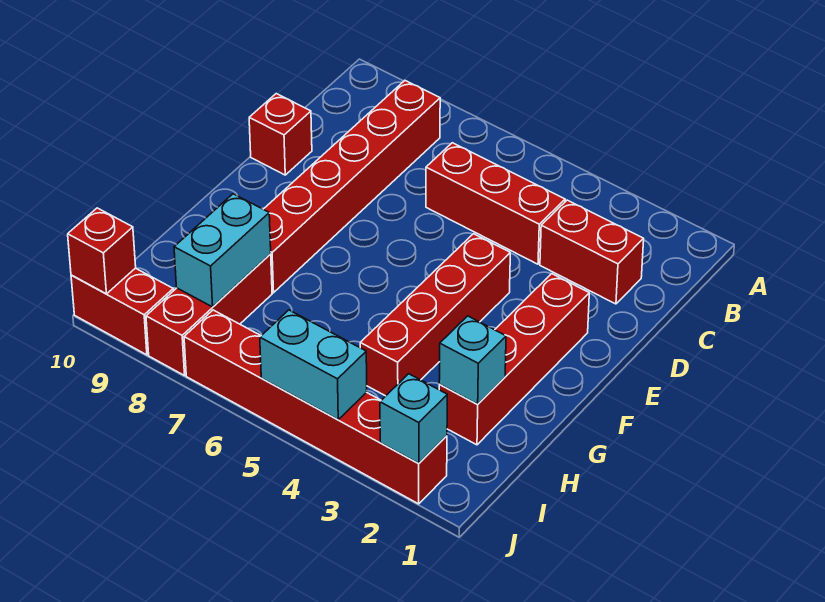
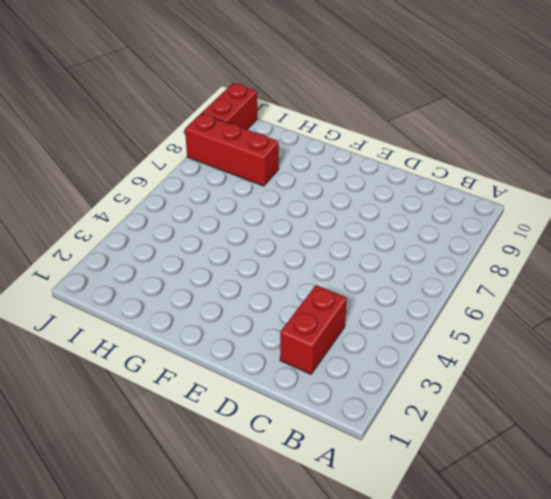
none -> red brick B8:G8 level 1
none -> red brick C4:C6 level 1
none -> red brick D10 level 1

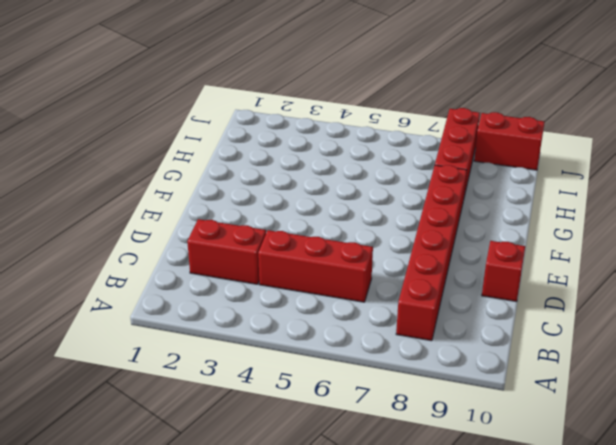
none -> red brick E2:H2 level 1
none -> red brick E4:H4 level 1
none -> red brick J2:J7 level 1

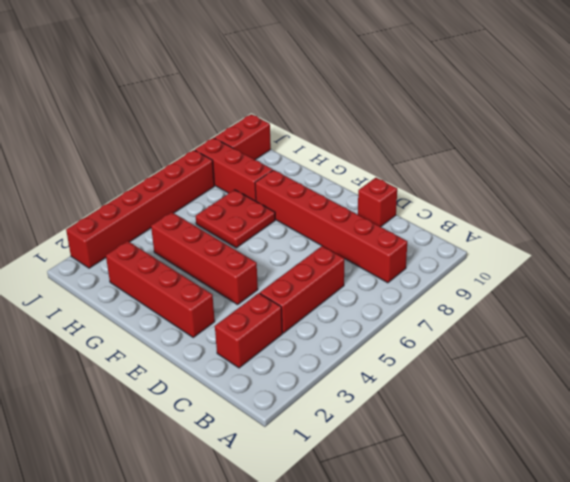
red plate G6:H7 level 1 -> none
none -> cyan brick H2 level 2
none -> cyan brick H8:I8 level 2
none -> cyan brick J2 level 2

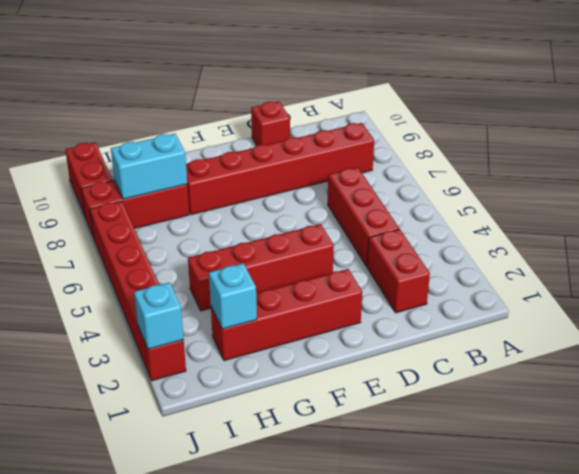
none -> cyan brick J4:J5 level 2
none -> red brick J10 level 2

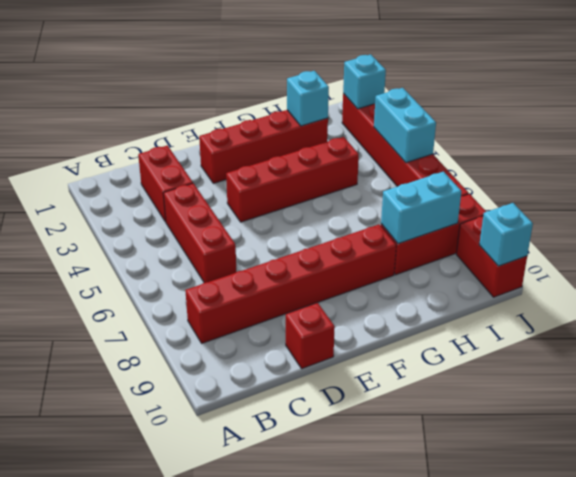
cyan brick J10 level 2 -> red brick J10 level 2

